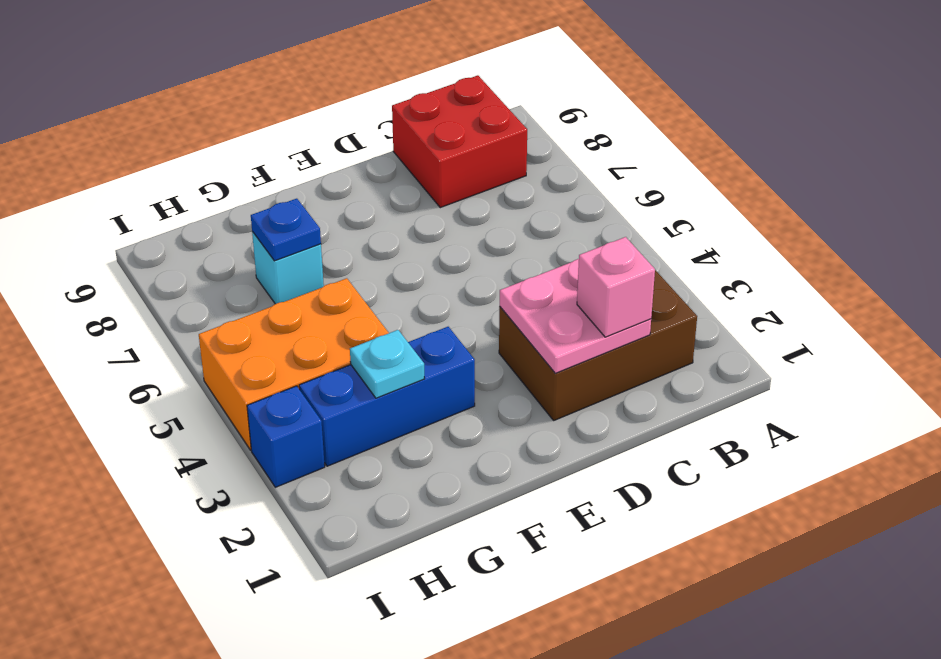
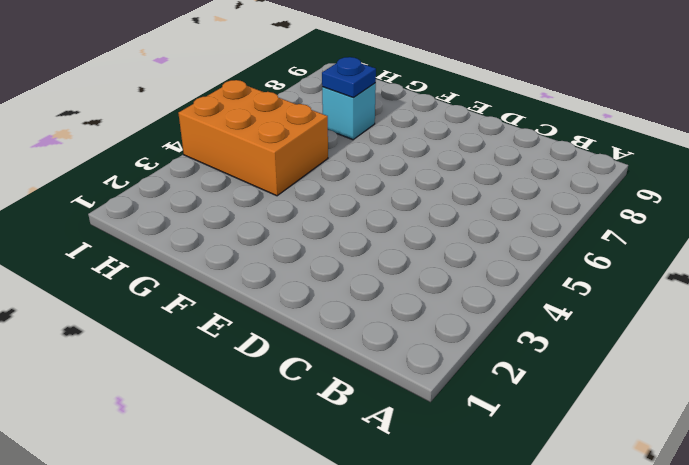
none -> brown brick B2:D3 level 1
none -> red brick B8:C9 level 1

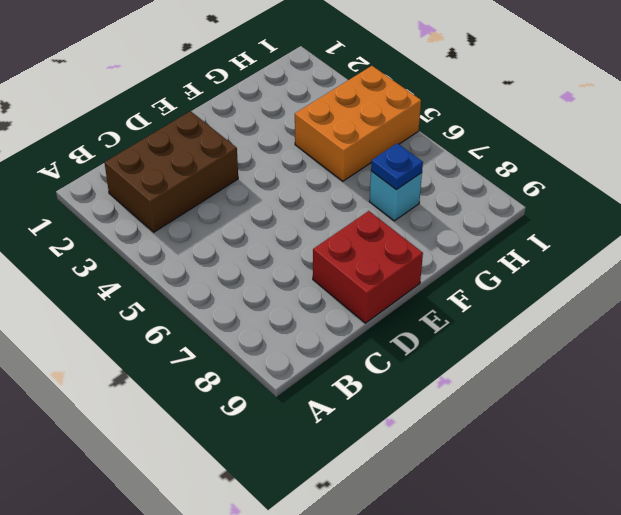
red brick D8:E9 level 1 -> red brick B8:C9 level 1
none -> blue brick F3:H3 level 1
none -> blue brick I3 level 1

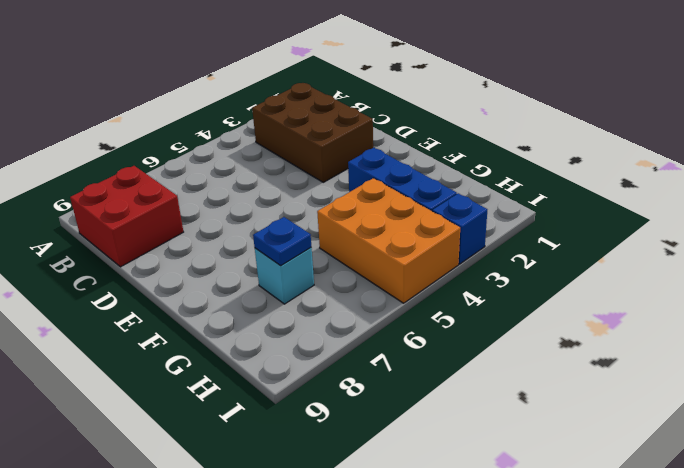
none -> pink plate C2:D3 level 2
none -> cyan plate G3 level 2

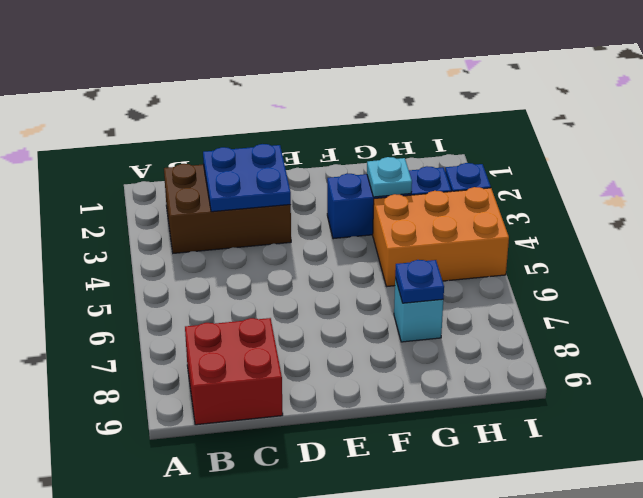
blue plate C2:D3 level 2 -> pink plate C2:D3 level 2
none -> pink brick C2 level 3

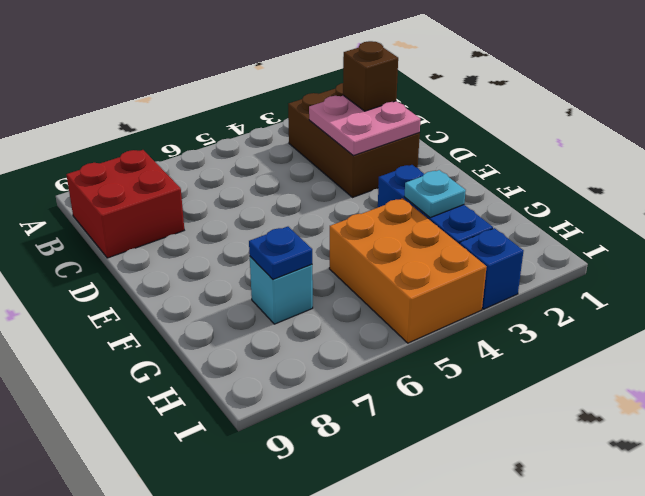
brown brick C2 level 3 -> pink brick C2 level 3

